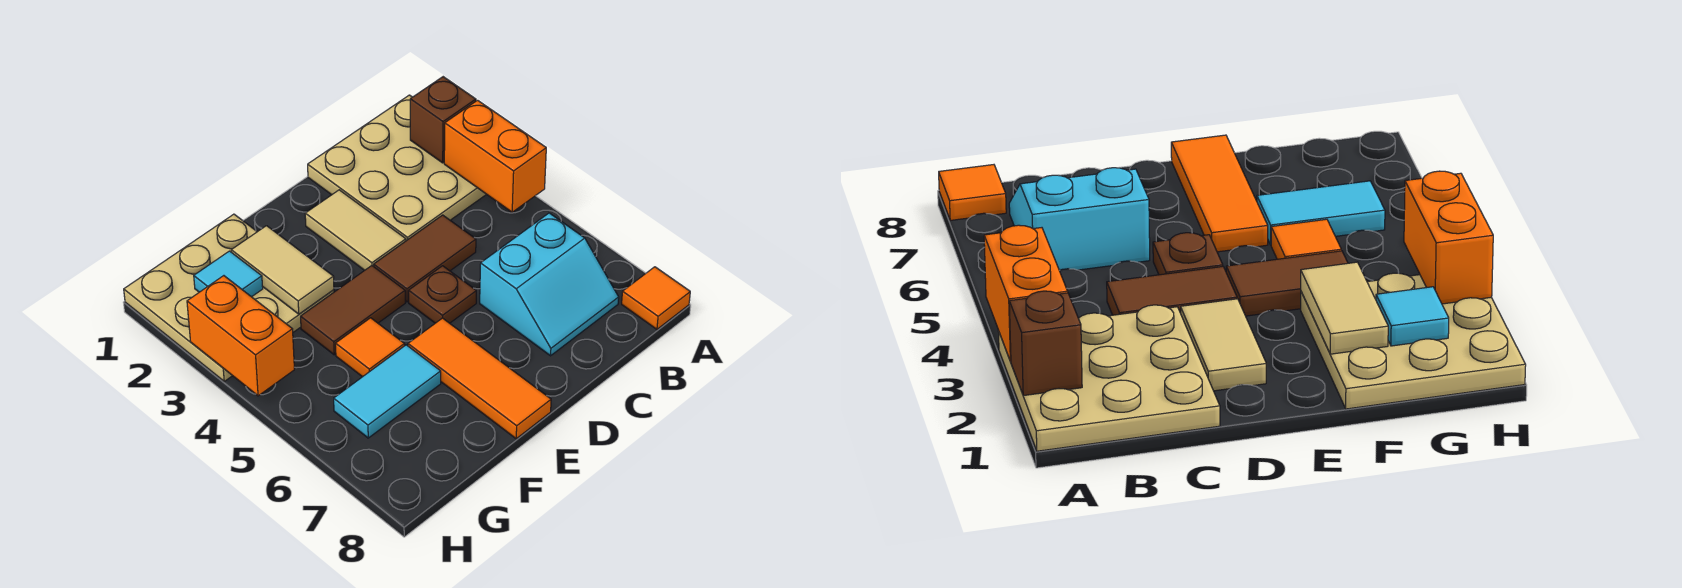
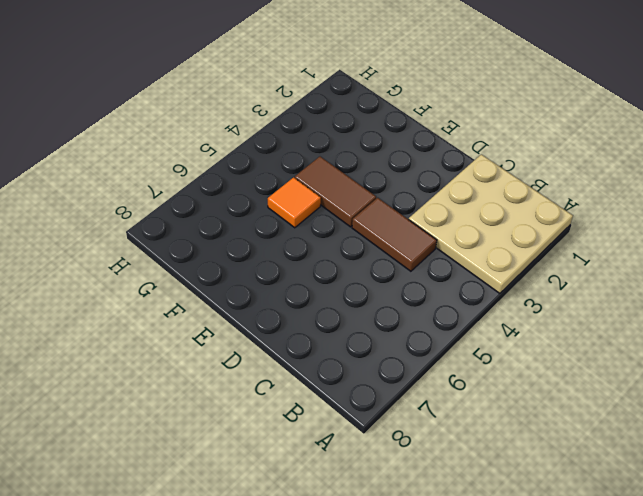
none -> orange tile A8 level 1
none -> cyan slope B6:C7 level 1 top 6
none -> tan tile D2:D3 level 1

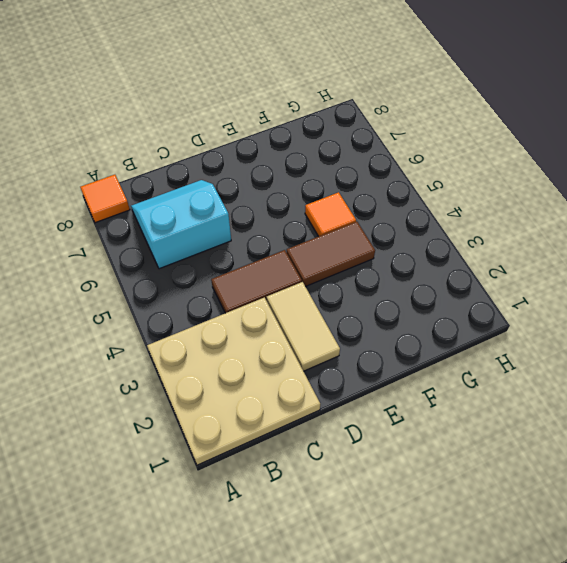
none -> brown plate D5 level 1
none -> orange tile E6:E8 level 1
none -> tan plate F1:H3 level 1

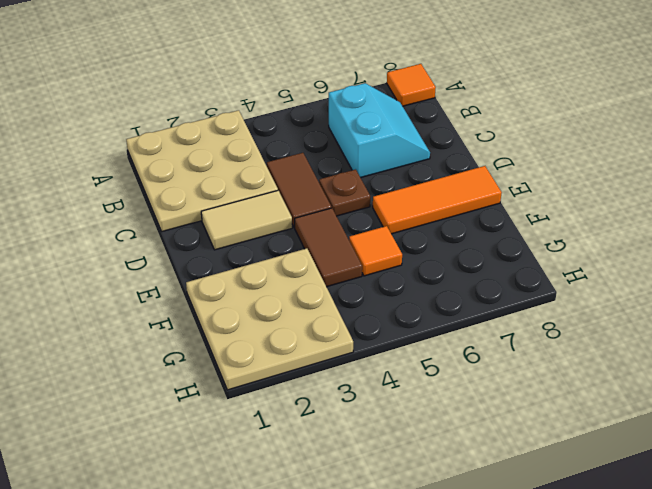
none -> cyan tile F6:G6 level 1
none -> brown brick A2 level 2
none -> orange brick A3:A4 level 2

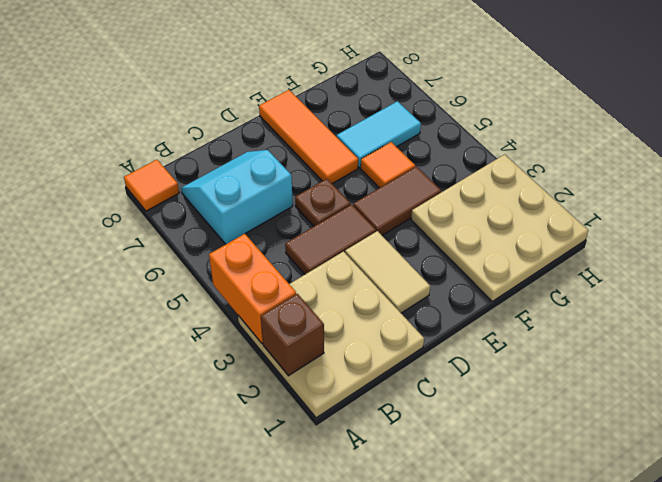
none -> tan tile F2:F3 level 2
none -> cyan tile G2 level 2
none -> orange brick H3:H4 level 2

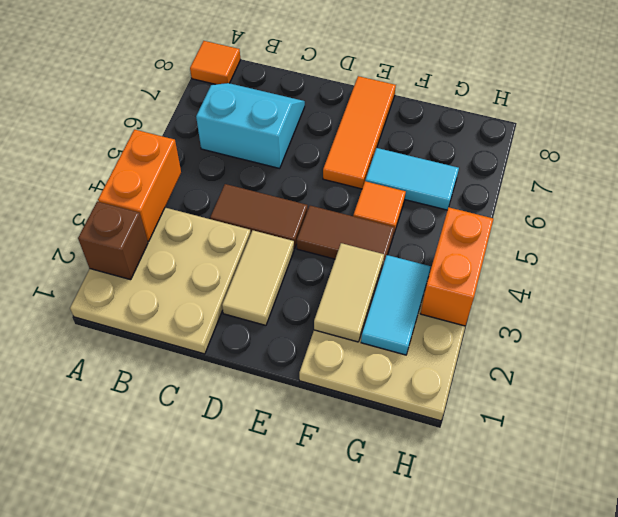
cyan tile G2:G3 level 2 -> cyan tile G2 level 2
none -> brown plate D5 level 1

